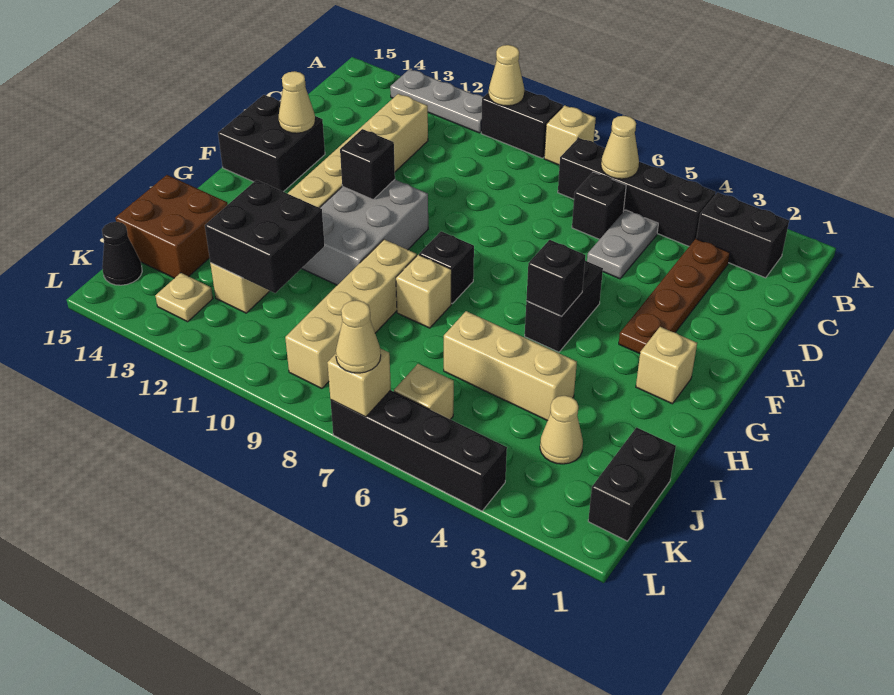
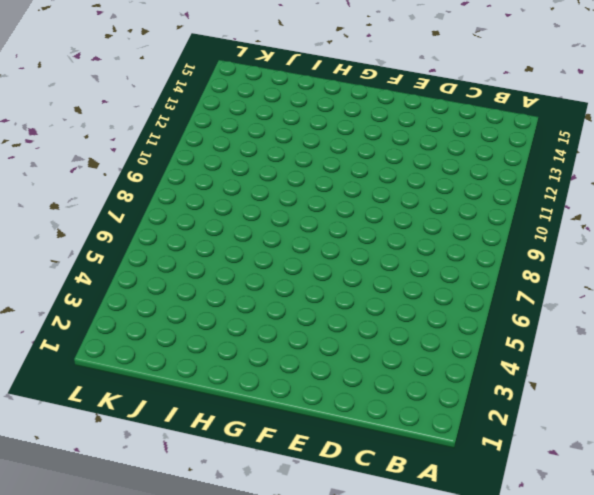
none -> tan brick A8 level 1
none -> black brick A9:A10 level 1
none -> grey plate A11:A13 level 1
none -> black brick B2:B3 level 1

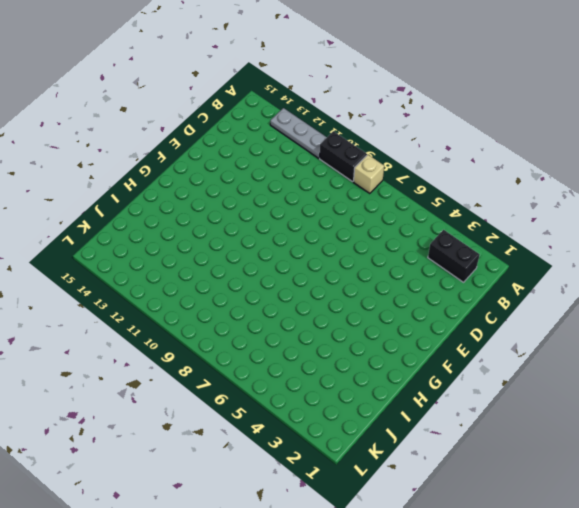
none -> black brick B4:B7 level 1
none -> brown plate C3:F3 level 1
none -> grey plate C5:D5 level 1
none -> black brick C6 level 1

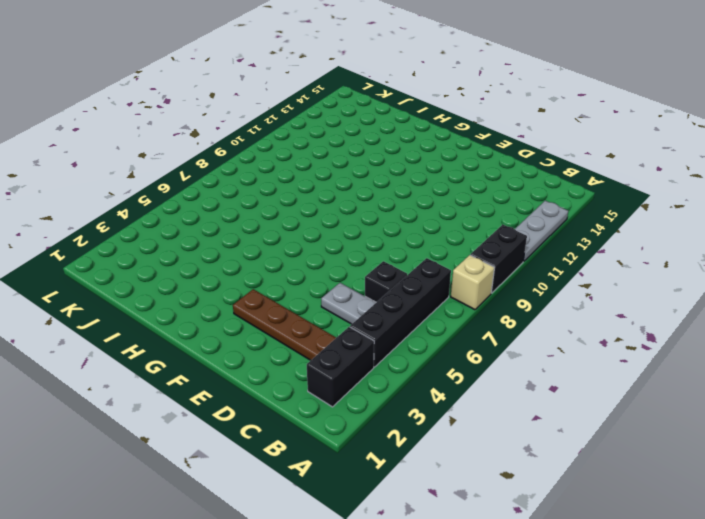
none -> tan brick C12:J12 level 1
none -> black brick E14:F15 level 1
none -> black brick F5:G5 level 1
none -> grey brick F10:H11 level 1

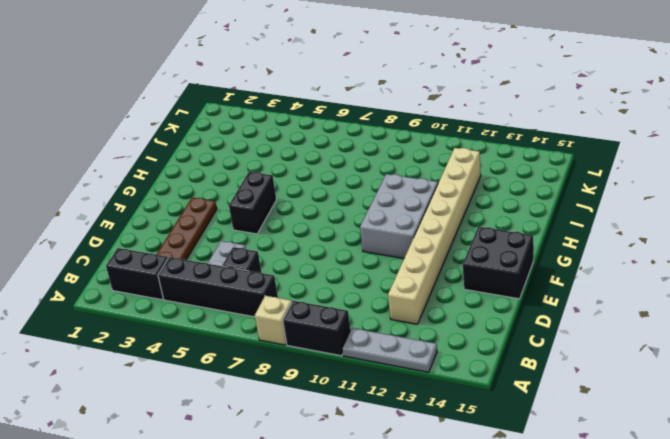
none -> tan brick G2 level 1
none -> black brick G8 level 1
none -> tan brick H8 level 1
none -> tan brick H9:K9 level 1

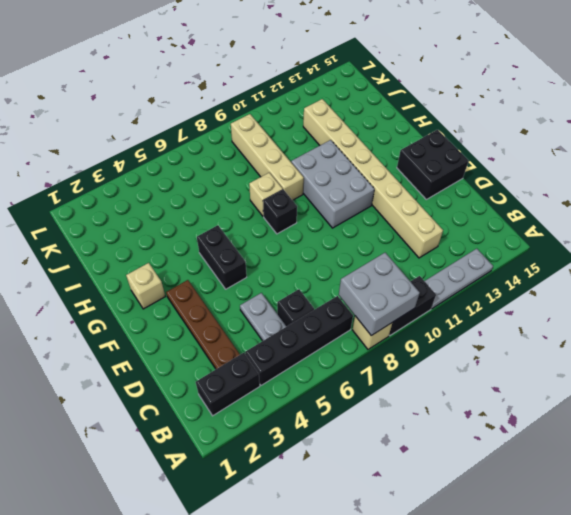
grey brick A8:B9 level 2 -> none
none -> tan brick I4:I6 level 1
none -> brown brick I14:J15 level 1
none -> black brick J1:K1 level 1
none -> tan cone J3 level 1

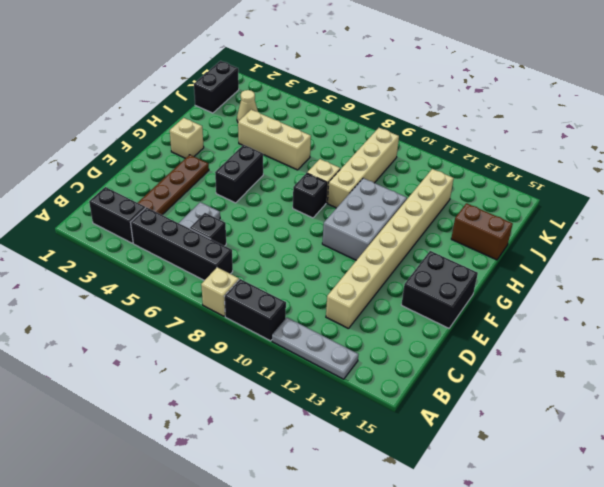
brown brick I14:I15 level 1 -> brown brick I14:J15 level 1
none -> tan brick K6 level 1
none -> tan plate K13 level 1
none -> black cone K15 level 1
none -> black brick L4:L7 level 1

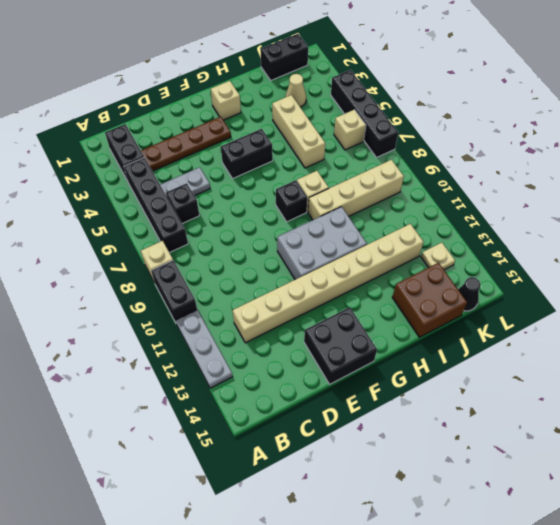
none -> tan cone A10 level 2
none -> tan cone B6 level 2
none -> tan cone E14 level 2
none -> black brick F11 level 2

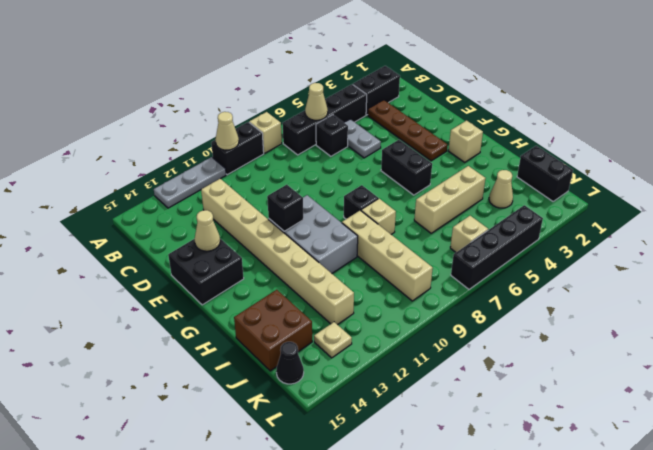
none -> black brick G5 level 2
none -> black brick I11:J12 level 2
none -> tan brick L7 level 2
none -> tan cone L7 level 3

